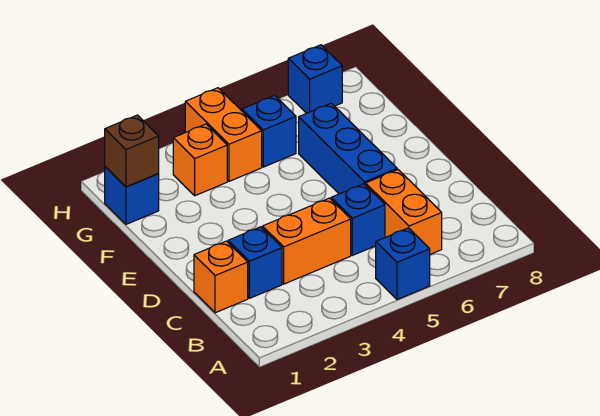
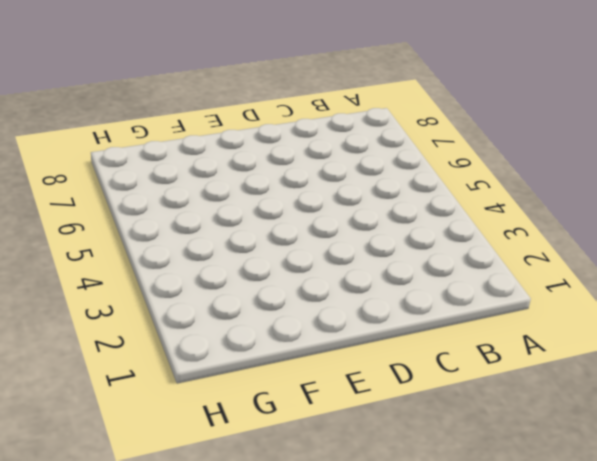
none -> blue brick A5 level 1
none -> orange brick B6:C6 level 1
none -> orange brick C1 level 1

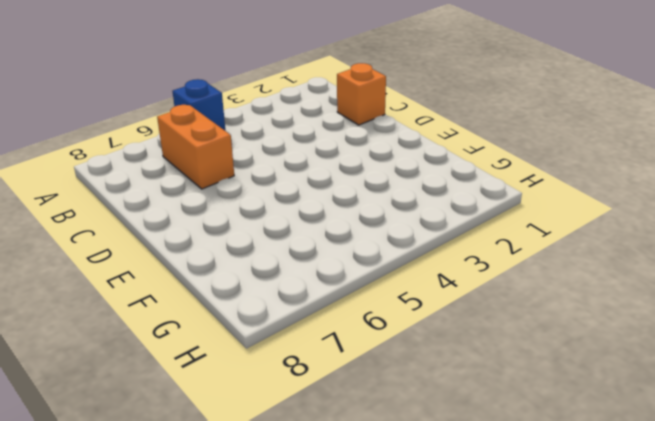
none -> blue brick C2 level 1
none -> orange brick C3:C4 level 1
none -> blue brick C5 level 1

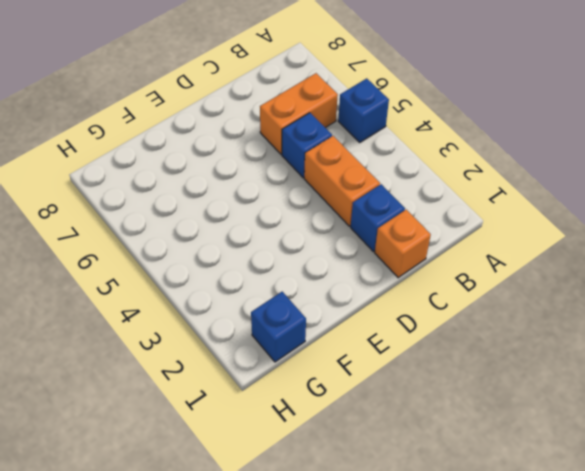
none -> blue brick D6:F6 level 1
none -> orange brick G3 level 1
none -> orange brick G4:H4 level 1

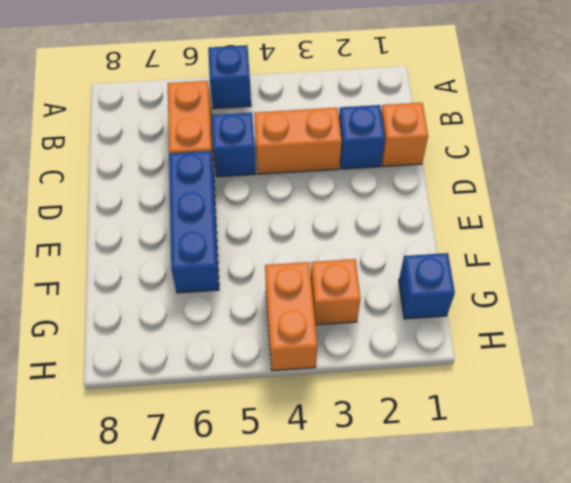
none -> blue brick G5 level 1
none -> blue brick H7 level 1
none -> brown brick G1 level 2

